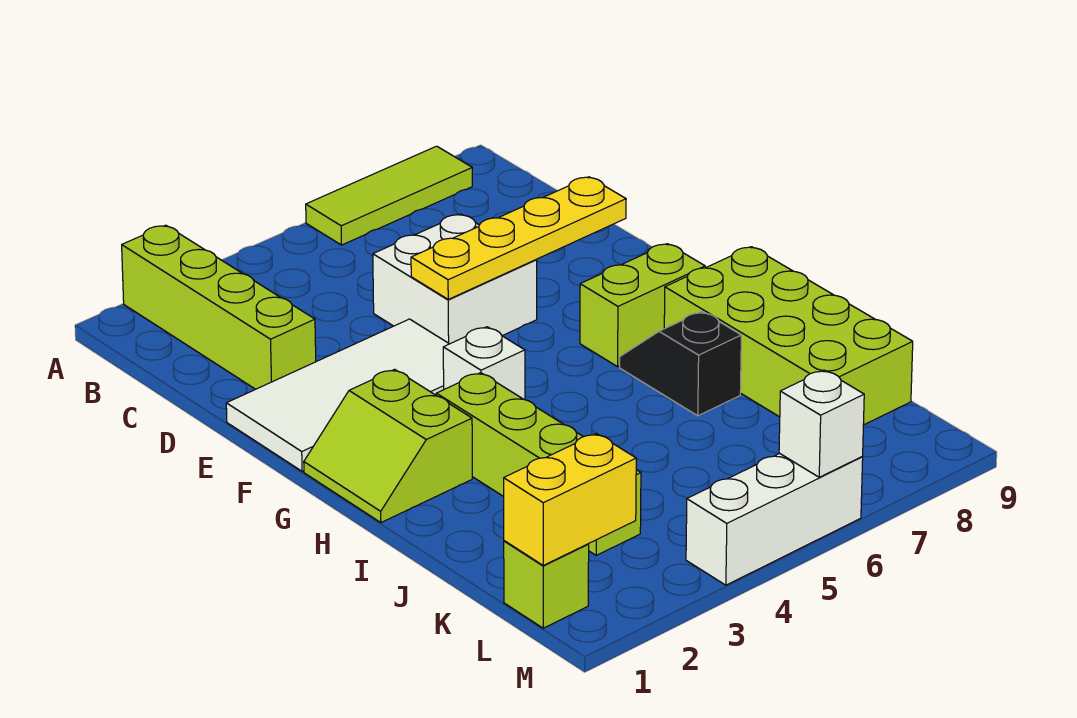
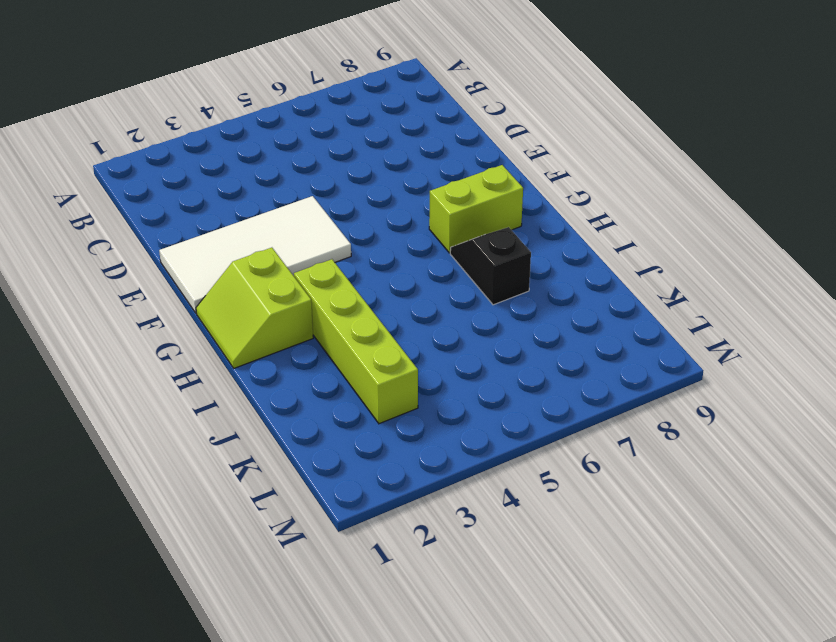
none -> lime brick A2:D2 level 1
none -> lime tile A6:A8 level 1
none -> white brick D5:E6 level 1

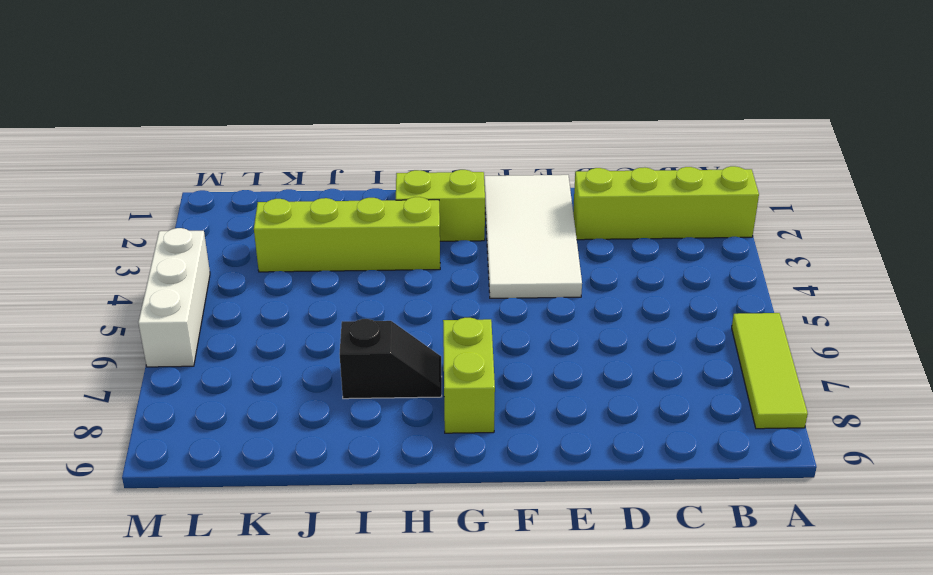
none -> white brick D5:E6 level 1
none -> white brick G4 level 1
none -> lime brick H8:K9 level 1

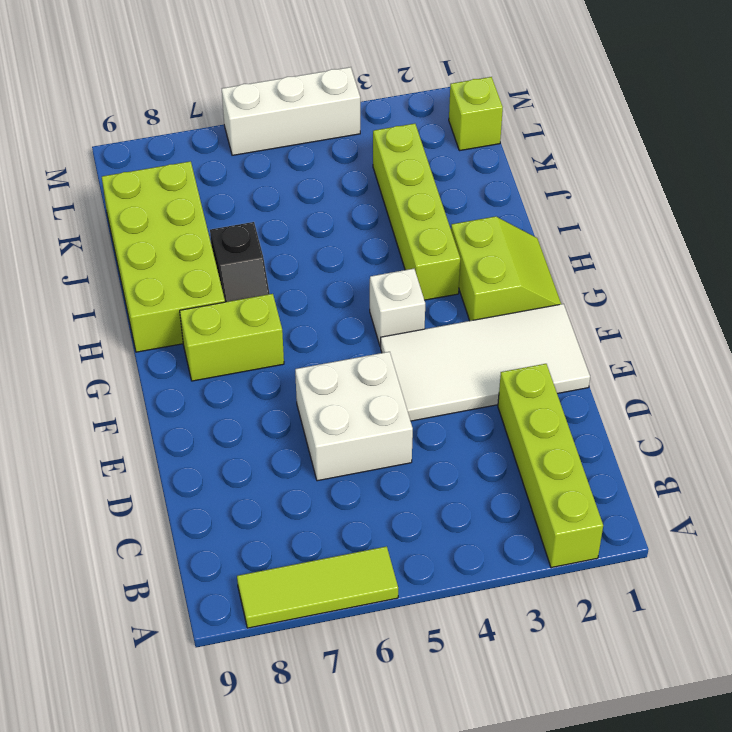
none -> yellow plate E5:E8 level 2
none -> yellow brick L1:L2 level 2
none -> white brick M6 level 2

